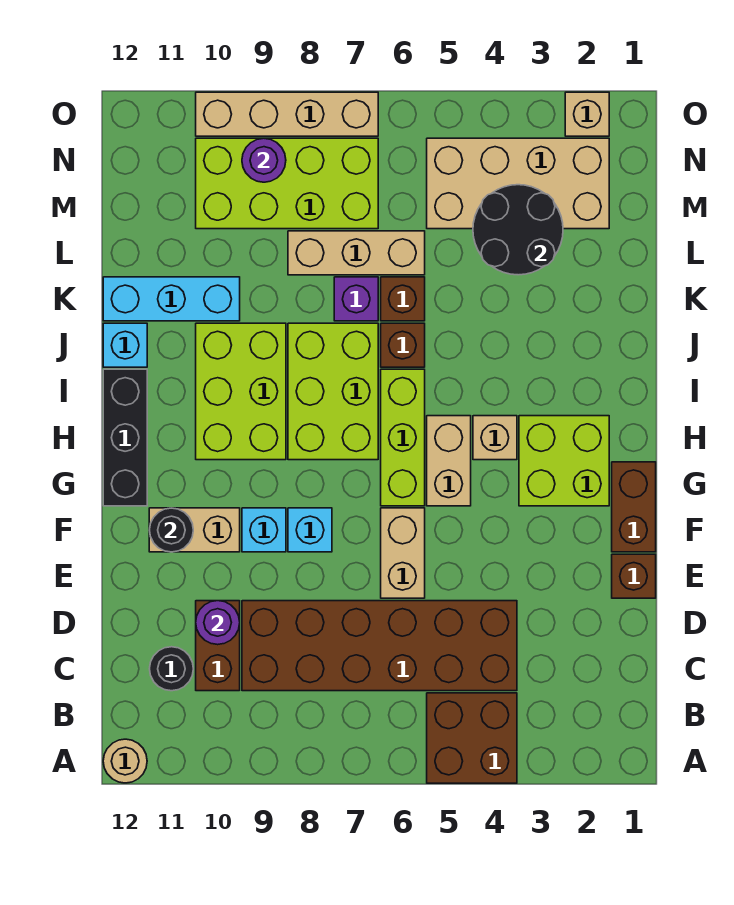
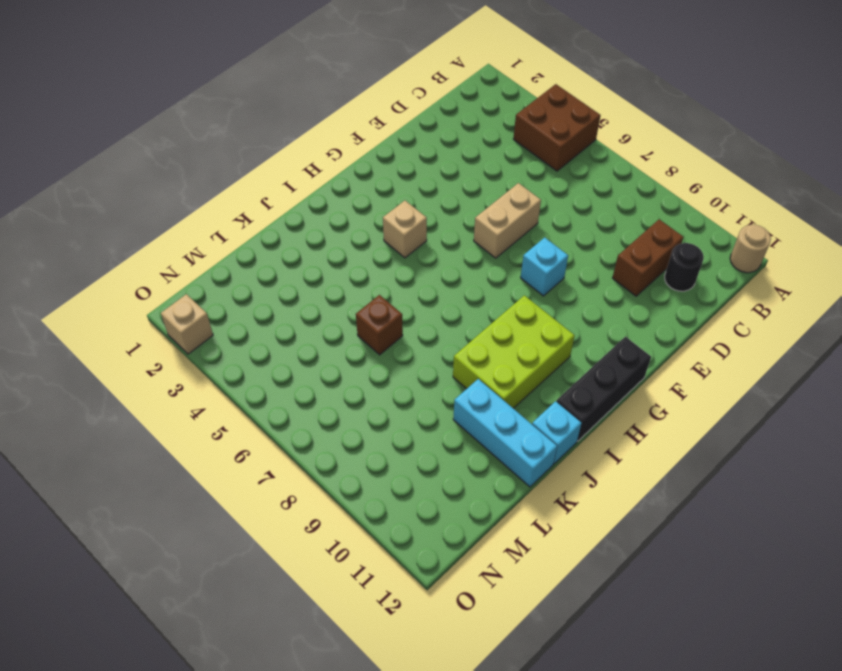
none -> brown brick C4:D9 level 1
none -> brown brick E1 level 1
none -> brown brick F1:G1 level 1
none -> cyan brick F9 level 1

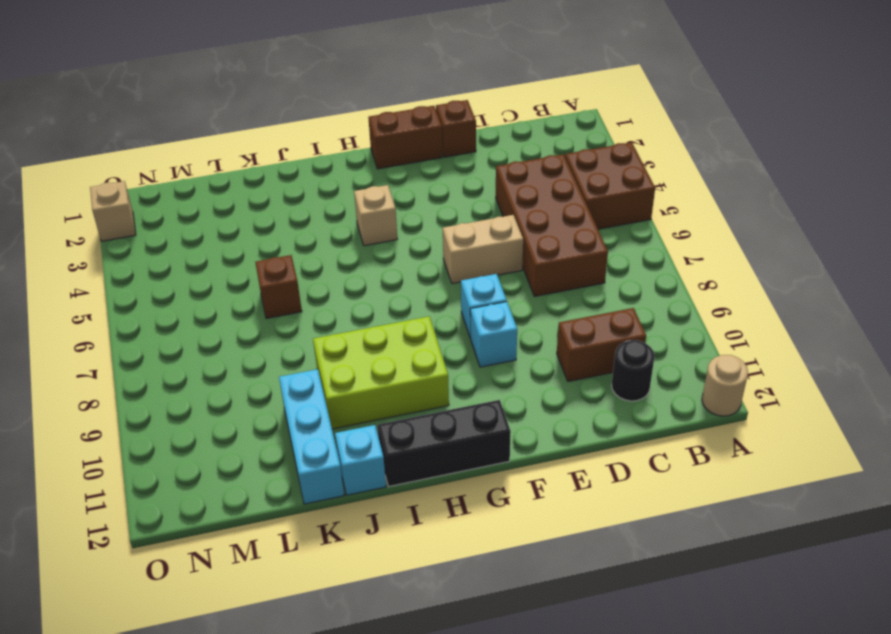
brown brick C4:D7 level 1 -> brown brick C4:D9 level 1
none -> tan brick F10:F11 level 1
none -> lime brick G2:H3 level 1
none -> tan brick G5:H5 level 1
none -> lime brick G6:I6 level 1

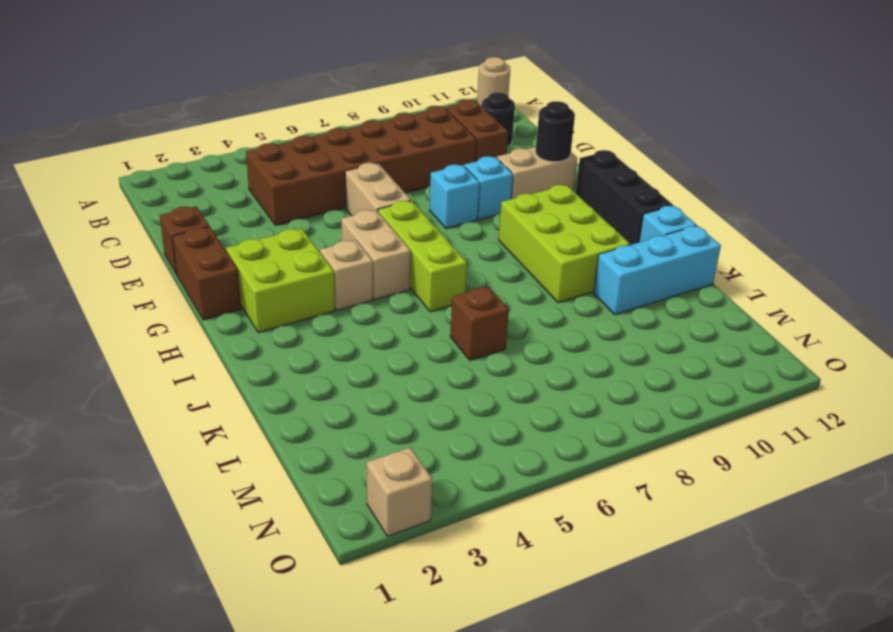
none -> brown brick A4:B5 level 1
none -> lime brick H7:J8 level 1
none -> brown brick J6 level 1
none -> purple brick K7 level 1

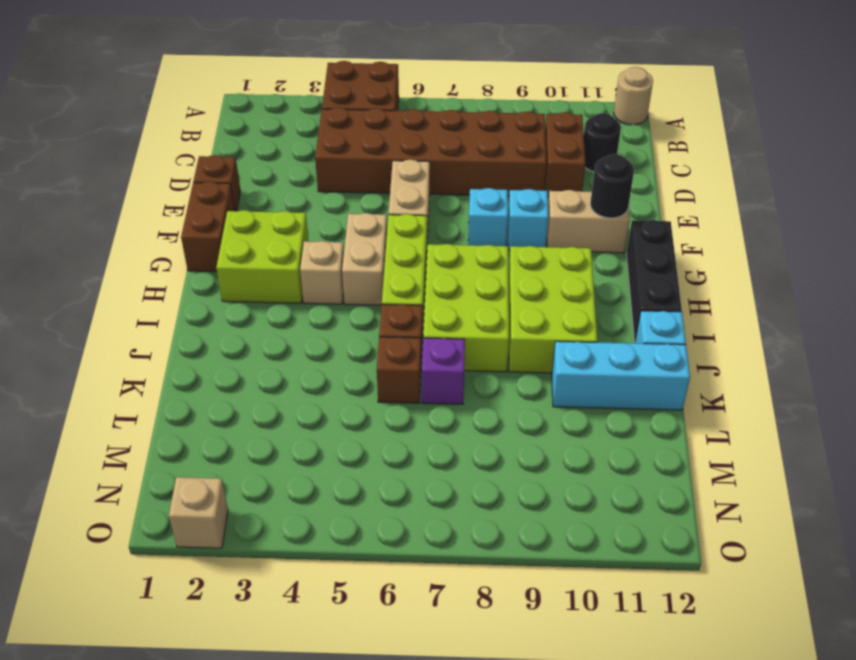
none -> tan brick L6:L8 level 1
none -> tan brick M2:N5 level 1
none -> lime brick M7:N10 level 1
none -> tan brick O7:O10 level 1

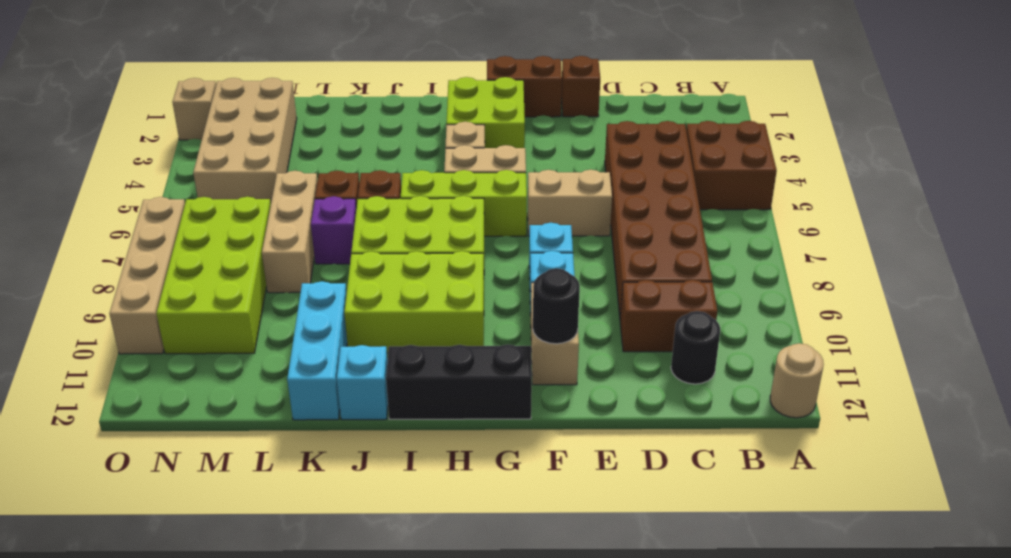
none -> purple round brick D10 level 2
none -> black round brick L3:M4 level 2
none -> purple round brick N9 level 2

